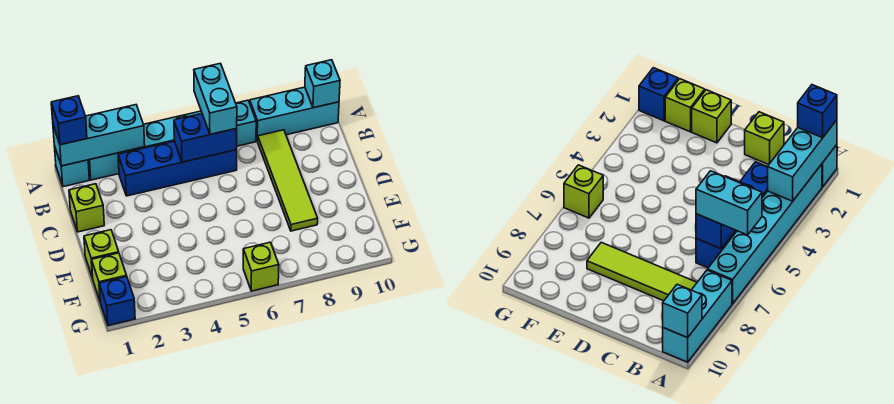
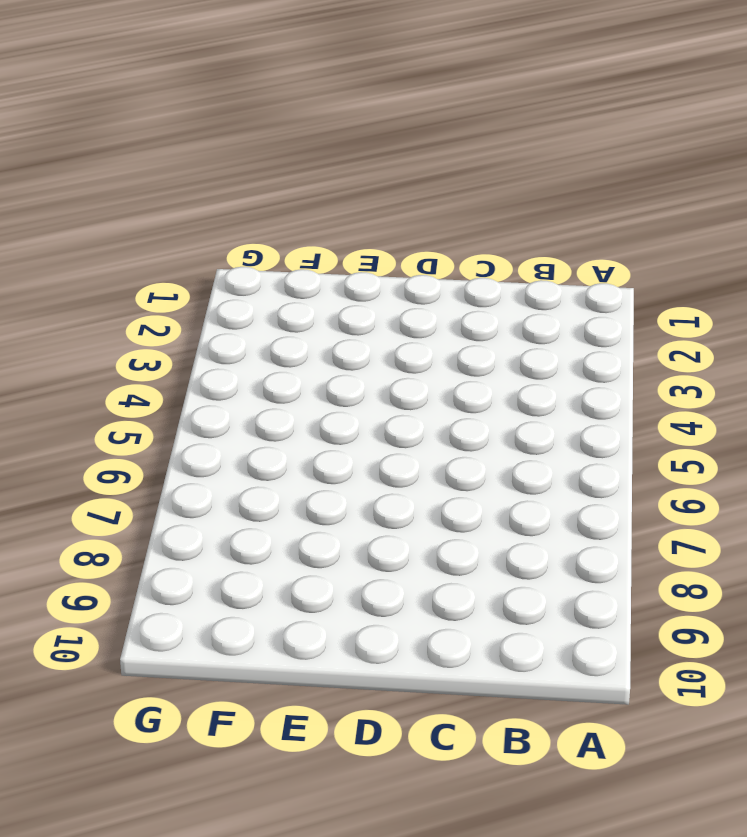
none -> cyan brick A1 level 1
none -> cyan brick A2:A7 level 1
none -> cyan brick A8:A10 level 1

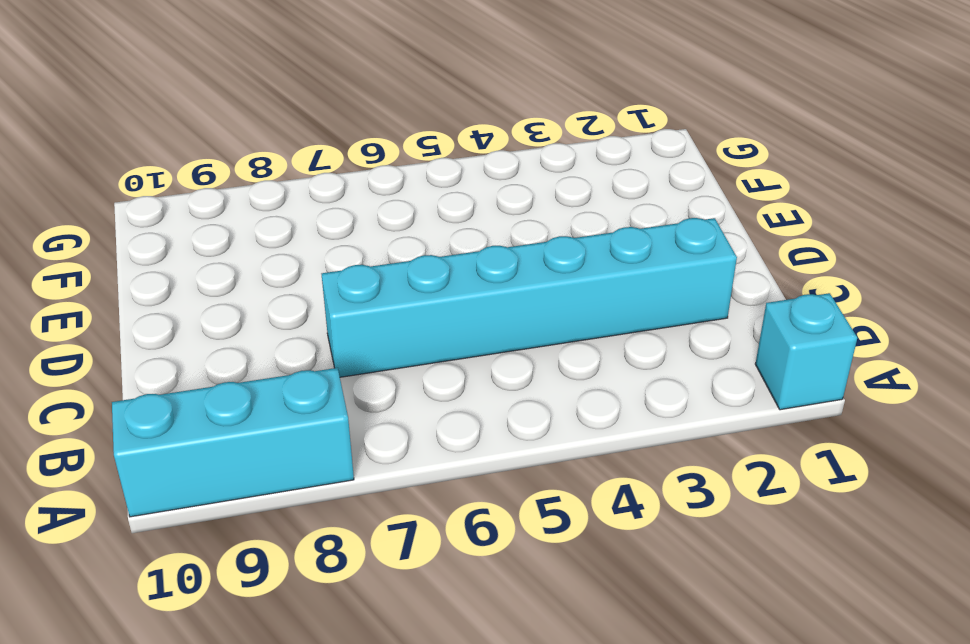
cyan brick C2:C7 level 1 -> cyan brick A2:A7 level 1
none -> blue brick B3:B6 level 1
none -> lime tile B8:E8 level 1
none -> lime brick C1 level 1

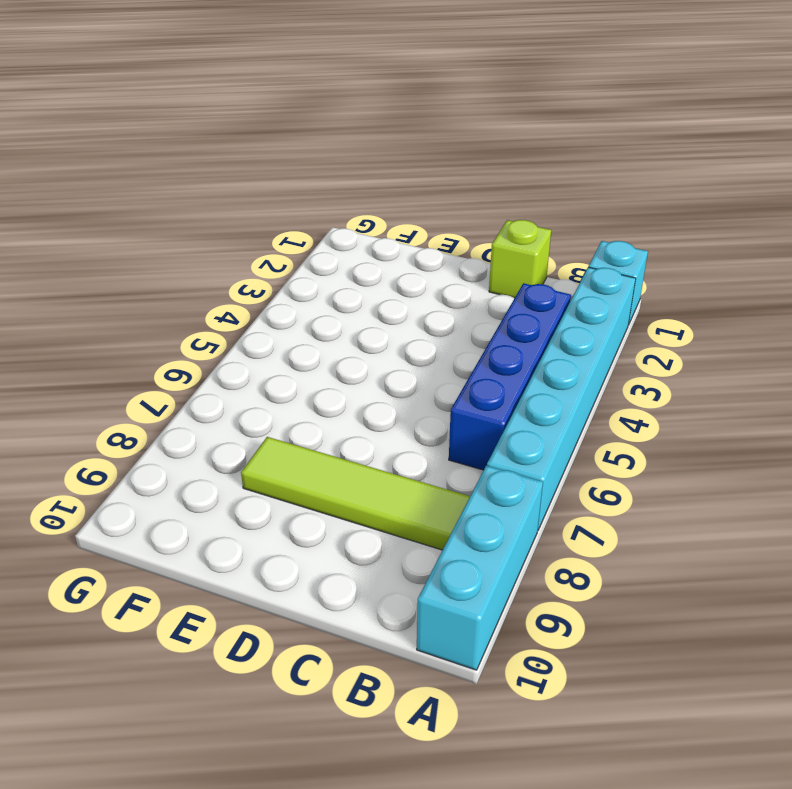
none -> lime brick E1 level 1
none -> lime brick F1 level 1
none -> blue brick G1 level 1

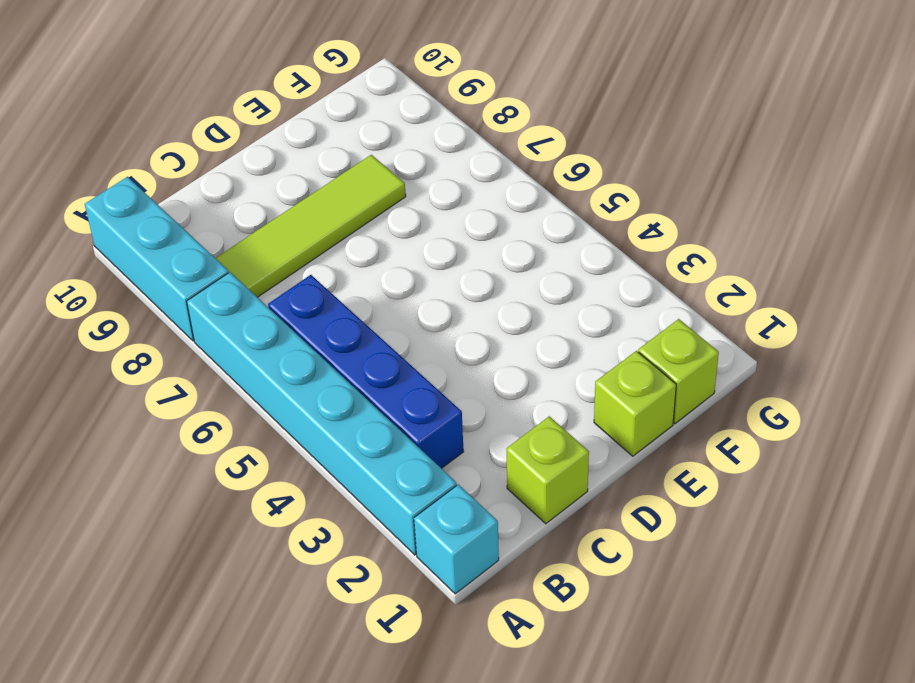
none -> blue brick G1 level 1
none -> lime brick G6 level 1
none -> cyan brick A1:A3 level 2

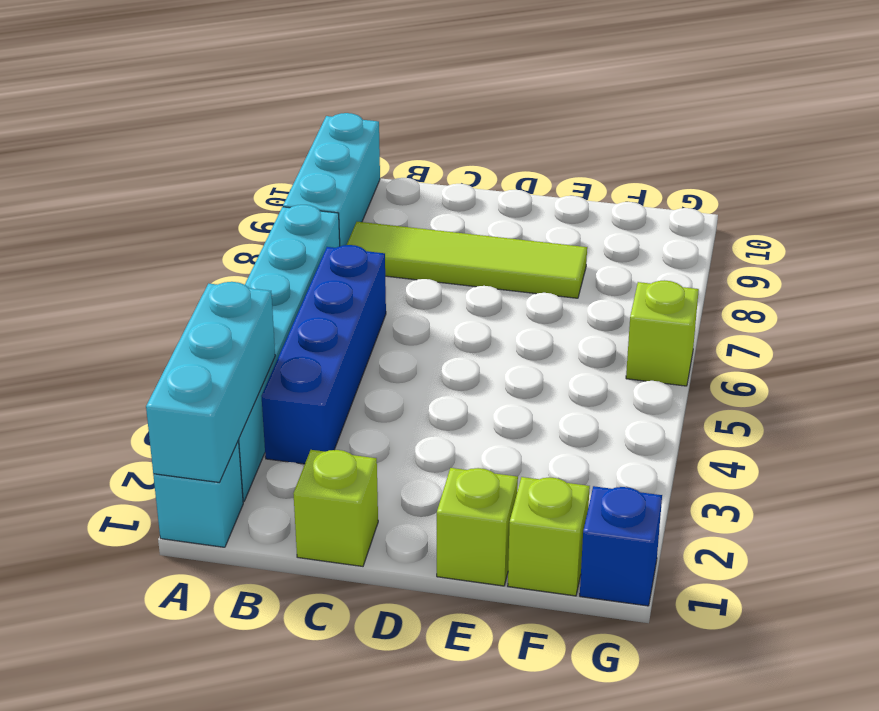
none -> cyan brick A10 level 2
none -> blue brick B5:B6 level 2
none -> blue brick A1 level 3

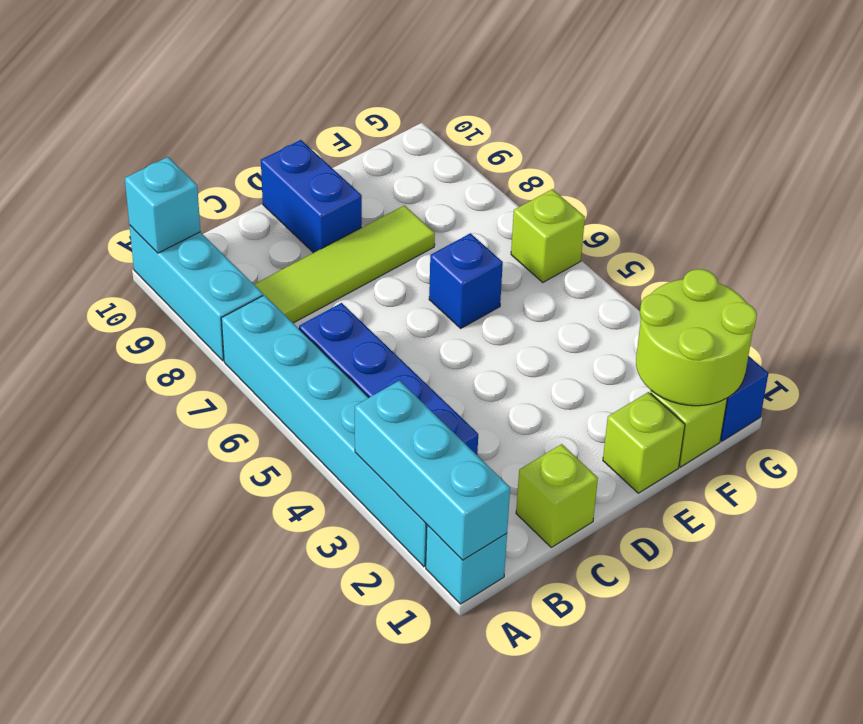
blue brick D9:D10 level 1 -> blue brick B5:B6 level 2
blue brick E6 level 1 -> blue brick A1 level 3
lime round brick F1:G2 level 2 -> none
none -> cyan brick A6:B6 level 3

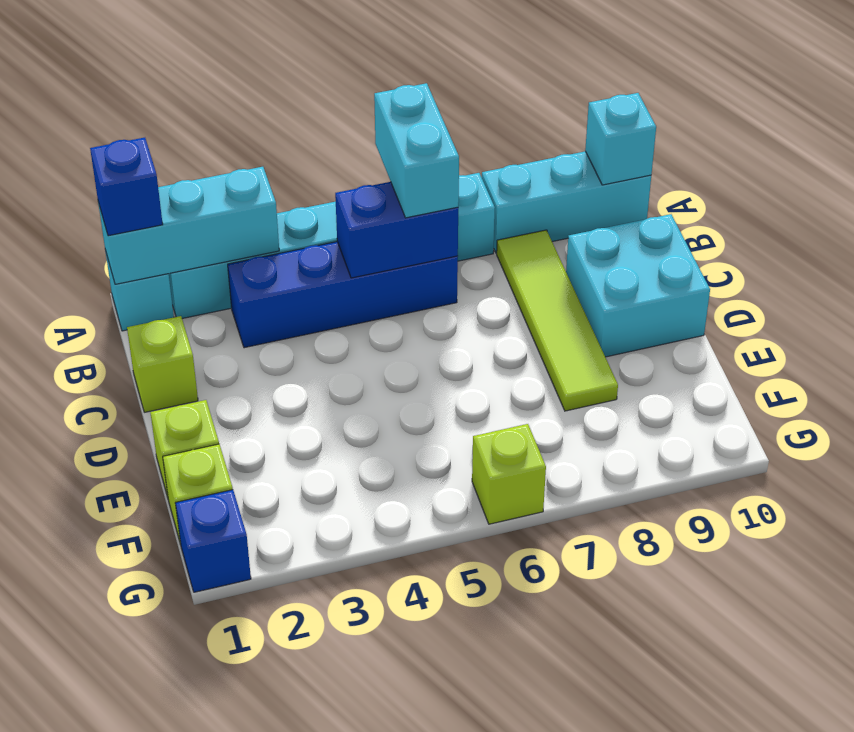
cyan brick C9:D10 level 1 -> none

